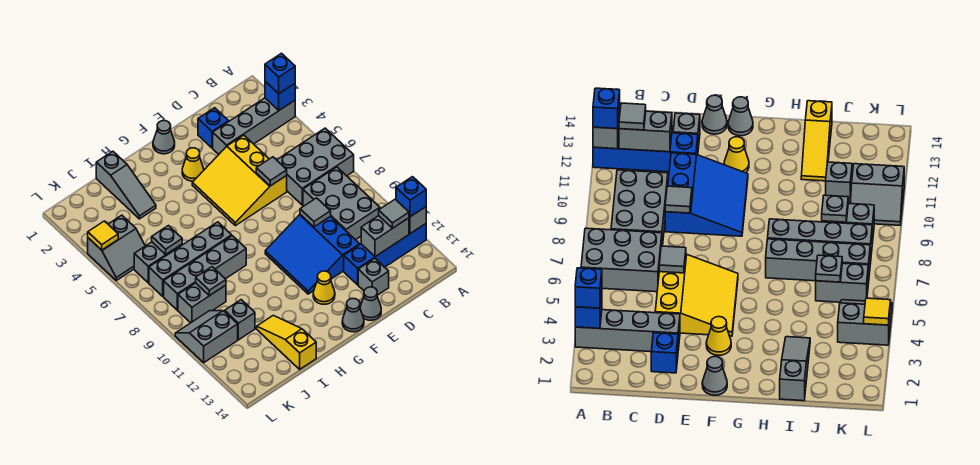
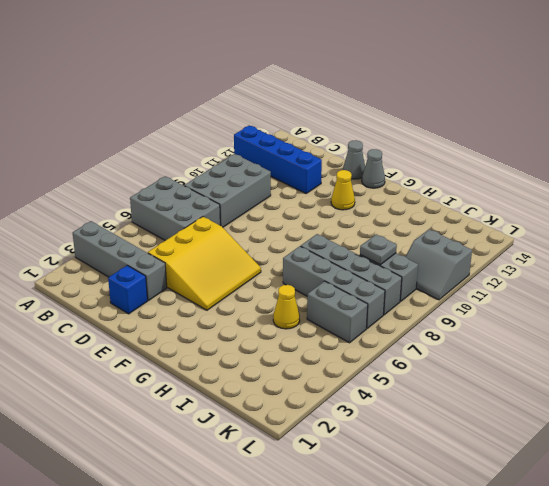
yellow cone I5 level 1 -> yellow cone F3 level 1
none -> blue slope D9:F11 level 1 top D
none -> grey brick D13 level 1
none -> grey cone F1 level 1
none -> grey slope I1:I3 level 1 top 1

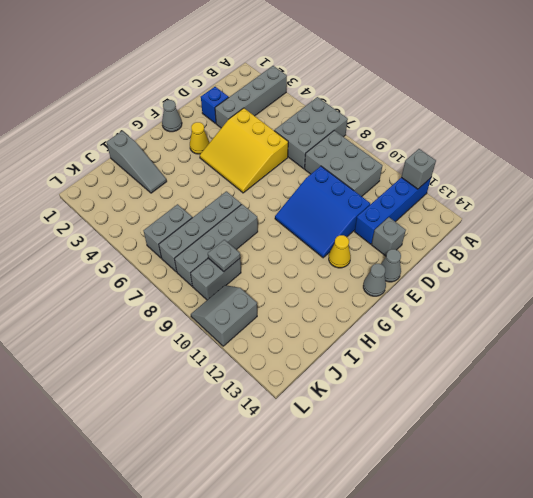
none -> yellow slope I12:I14 level 1 top 14
none -> grey brick J11 level 1
none -> grey slope K4:L5 level 1 top 4
none -> blue brick A3 level 2

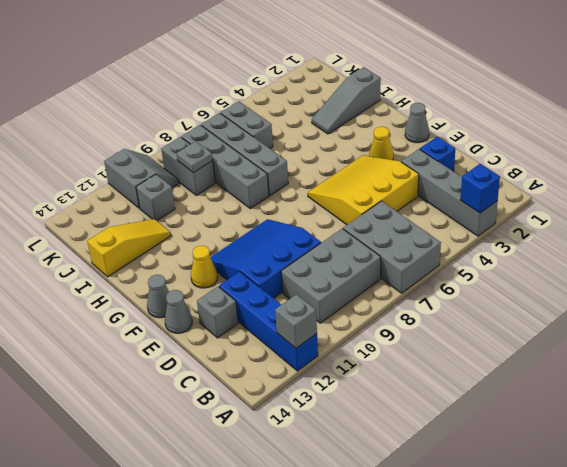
none -> grey slope K4:L5 level 1 top 4
none -> grey brick B12:C12 level 2
none -> grey tile D6 level 2
none -> grey tile D9 level 2

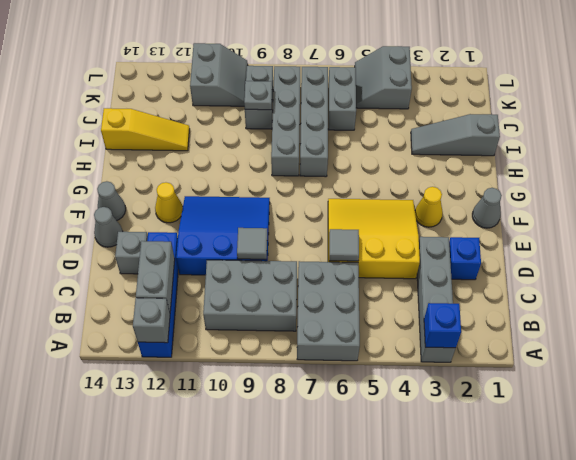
none -> grey brick J11 level 1
none -> grey plate J6 level 2
none -> yellow tile L4 level 2
none -> blue brick A3 level 3

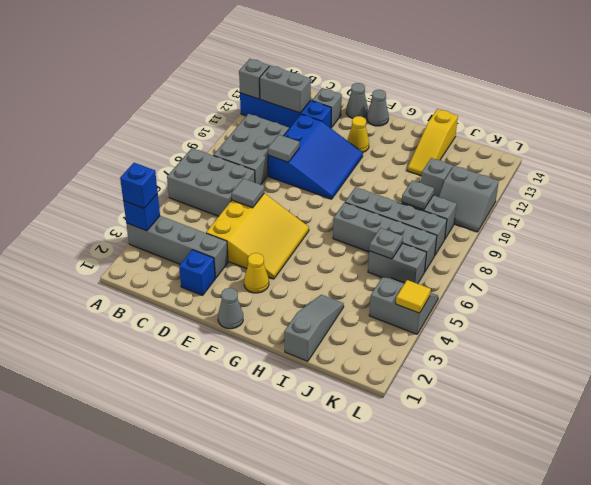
none -> blue brick A12 level 3
none -> grey tile B12 level 3

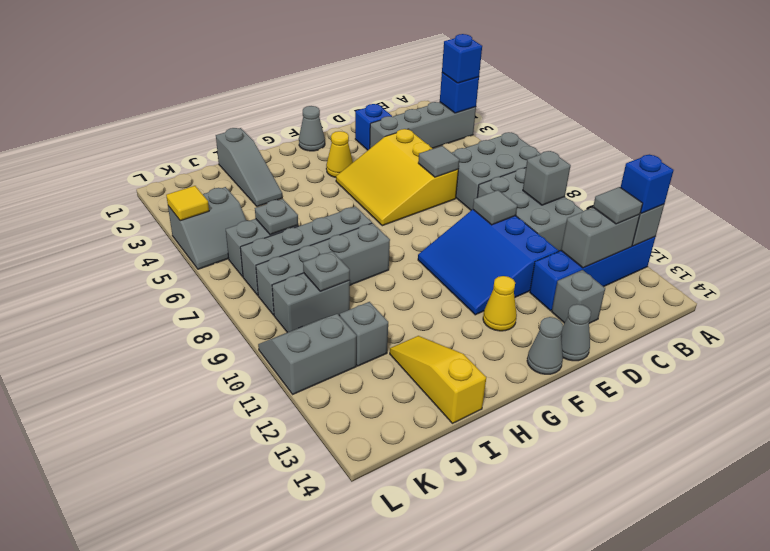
grey brick B9 level 2 -> none

